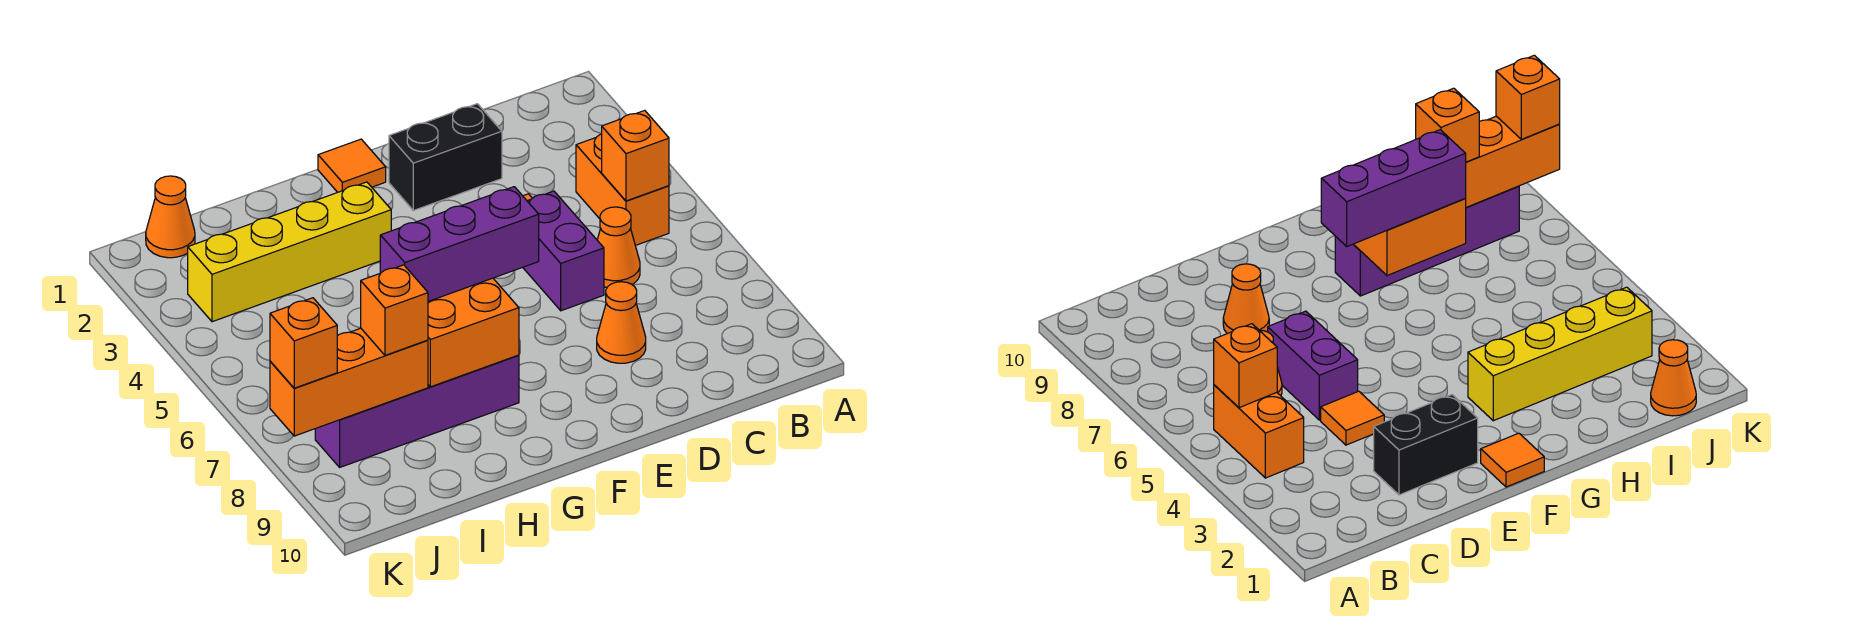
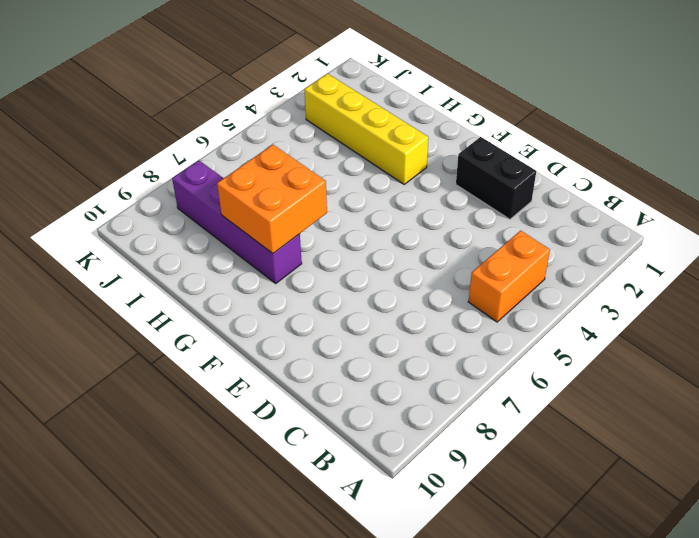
none -> orange cone C6 level 1
none -> orange tile D4 level 1
none -> purple brick D5:D6 level 1

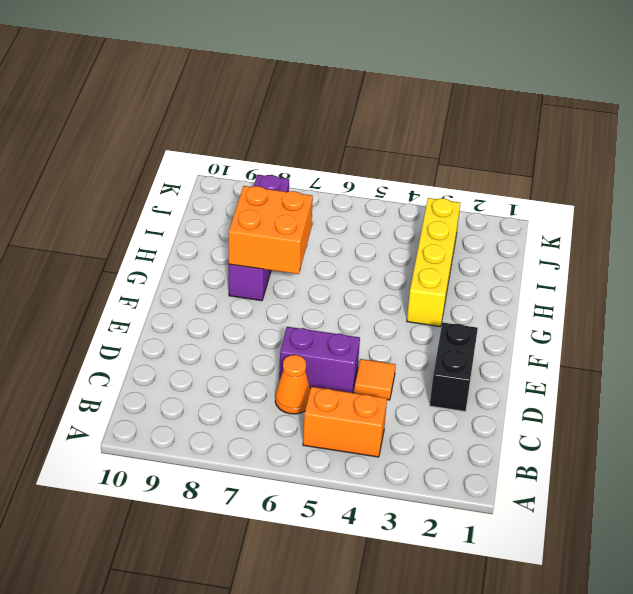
none -> orange cone D8 level 1
none -> orange tile F1 level 1
none -> orange cone J1 level 1

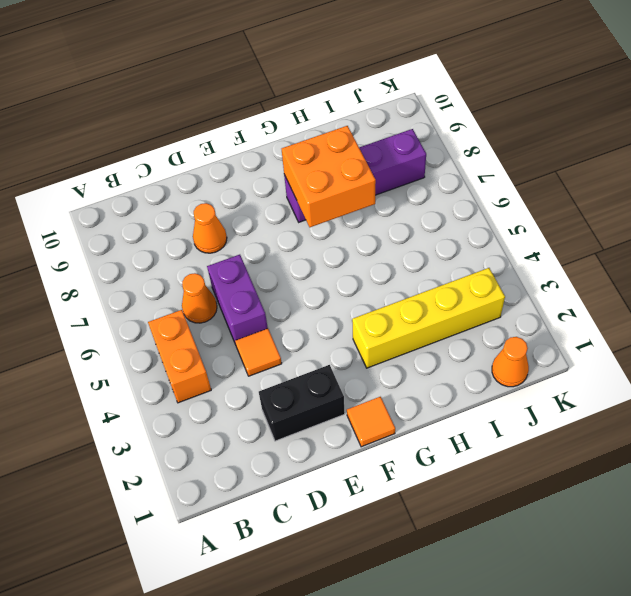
none -> orange brick B5 level 2
none -> orange brick I8:K8 level 2
none -> purple brick F7:H7 level 3

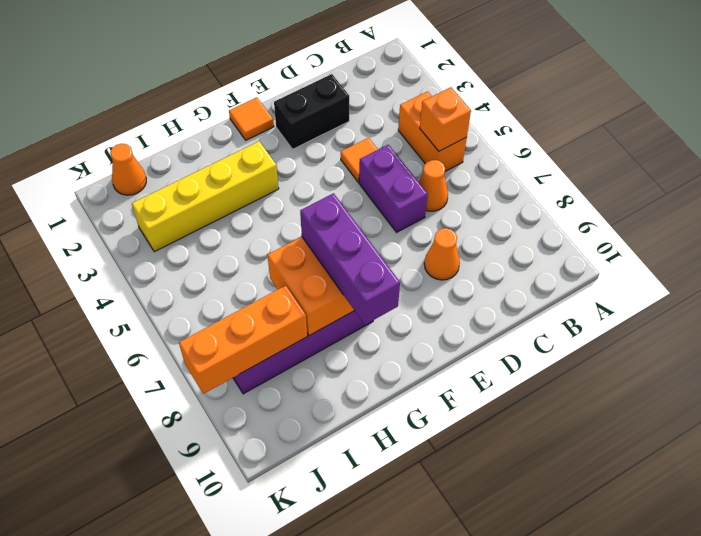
purple brick G7:G9 level 3 -> purple brick F7:H7 level 3
none -> orange brick I8 level 3
none -> orange brick K8 level 3

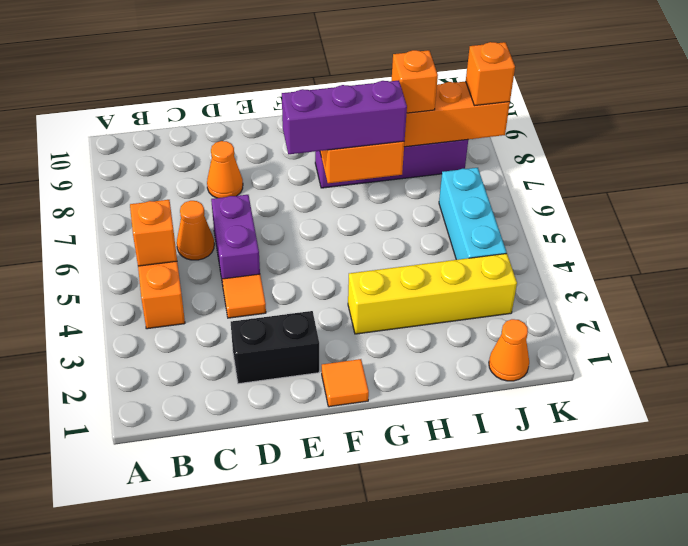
cyan brick J4:J6 level 1 -> none

